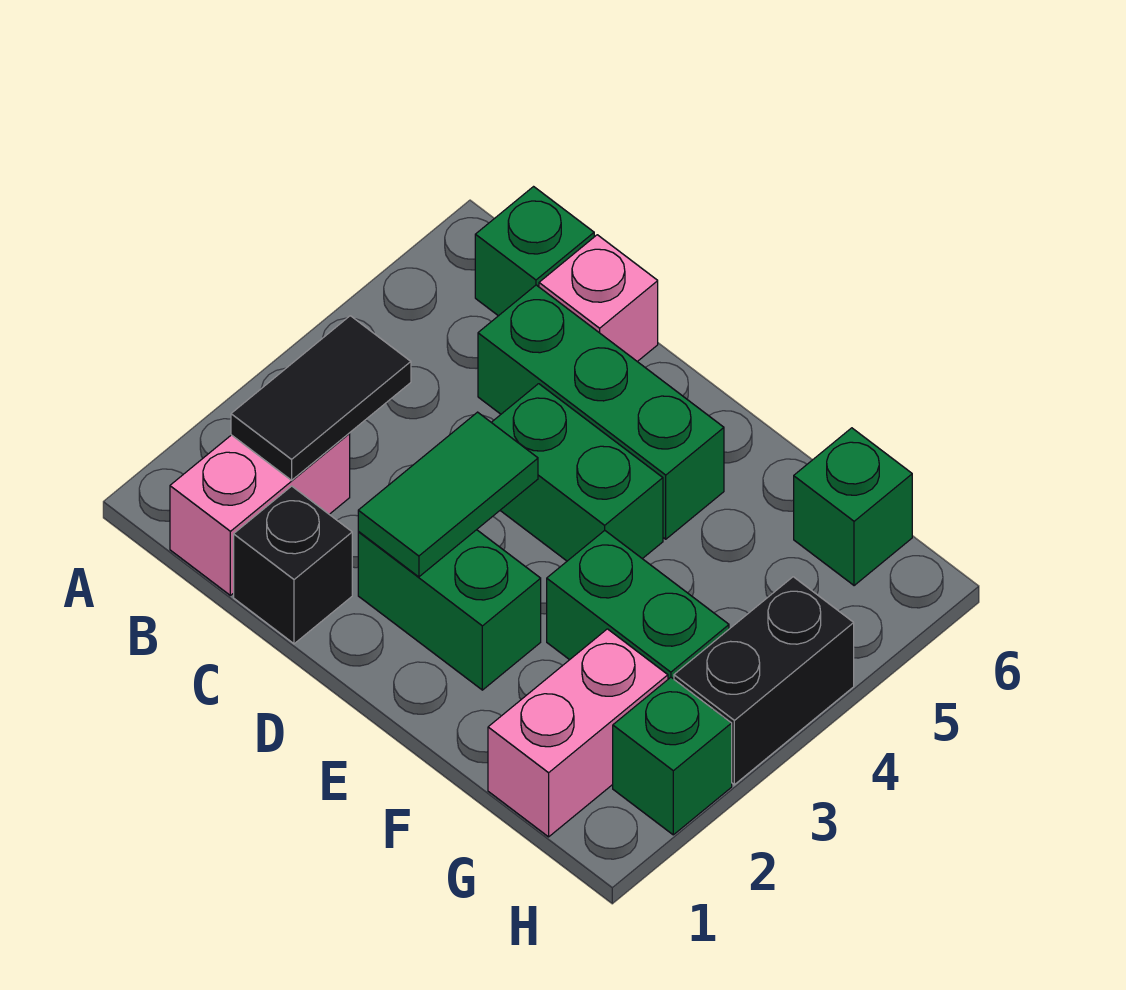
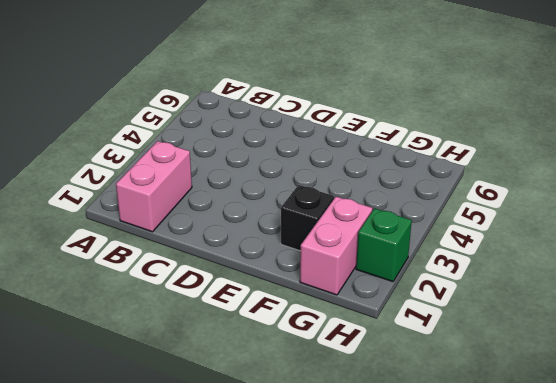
black brick F2 level 1 -> black brick C1 level 1
none -> green brick B6 level 1
none -> green brick C5:E5 level 1
none -> pink brick C6 level 1

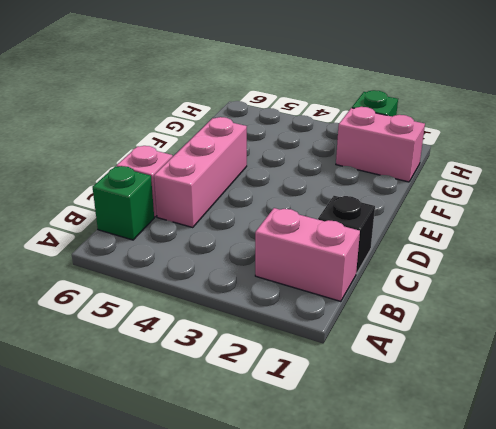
pink brick C5:E5 level 1 -> green brick C5:E5 level 1
none -> green brick D2:E2 level 1
none -> green brick D4:E4 level 1
none -> green brick F3:G3 level 1

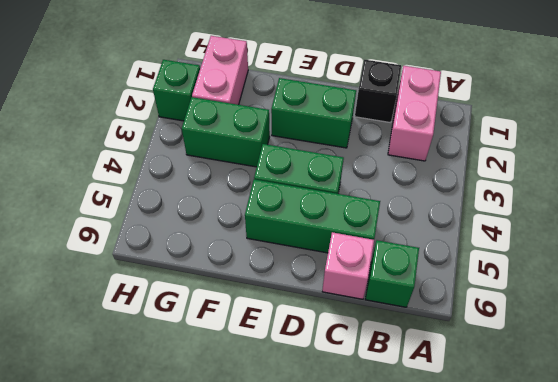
none -> green brick G6 level 1
none -> black brick H3:H4 level 1
none -> black tile B2:B3 level 2

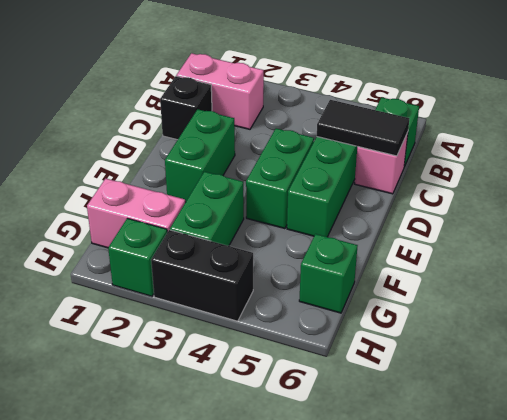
black tile C5:C6 level 2 -> black tile B2:B3 level 2
none -> green tile D2:D3 level 2

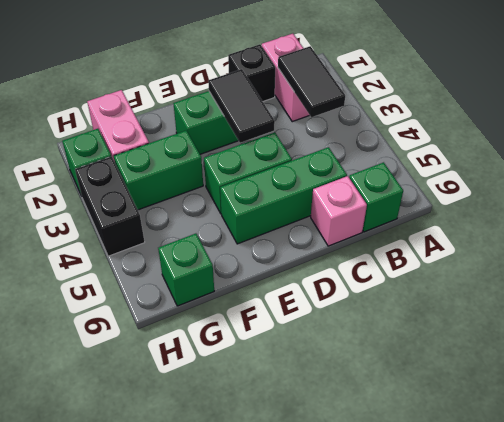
black tile D2:D3 level 2 -> green tile D2:D3 level 2

